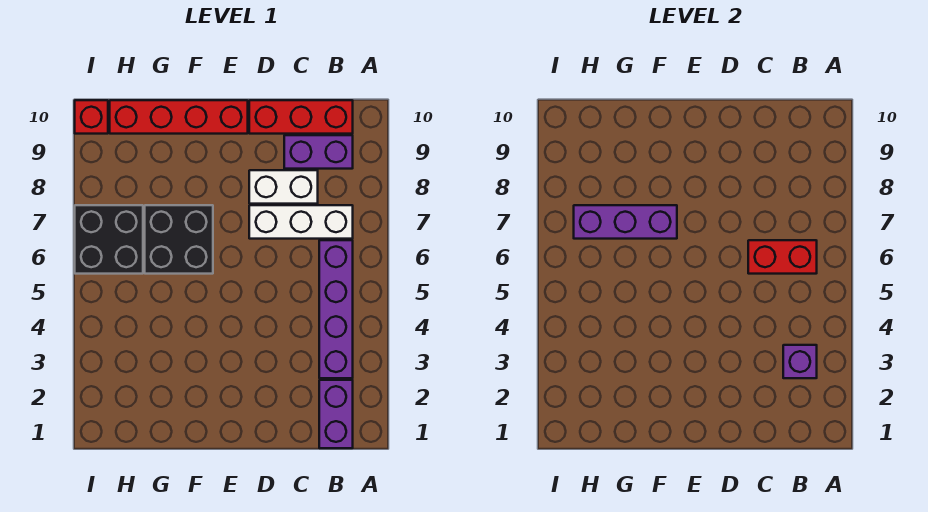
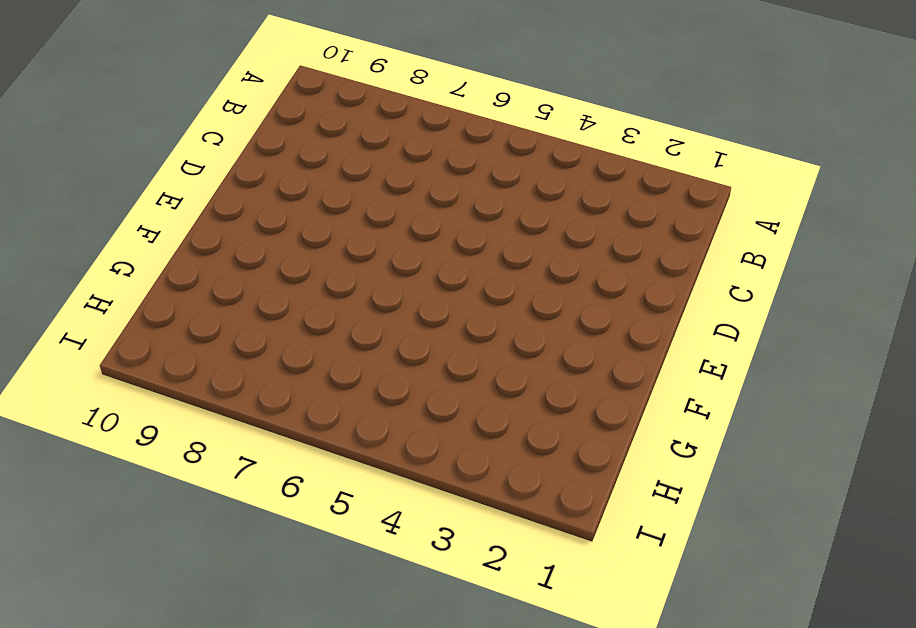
none -> purple brick B1:B2 level 1
none -> purple brick B3:B6 level 1
none -> white brick B7:D7 level 1

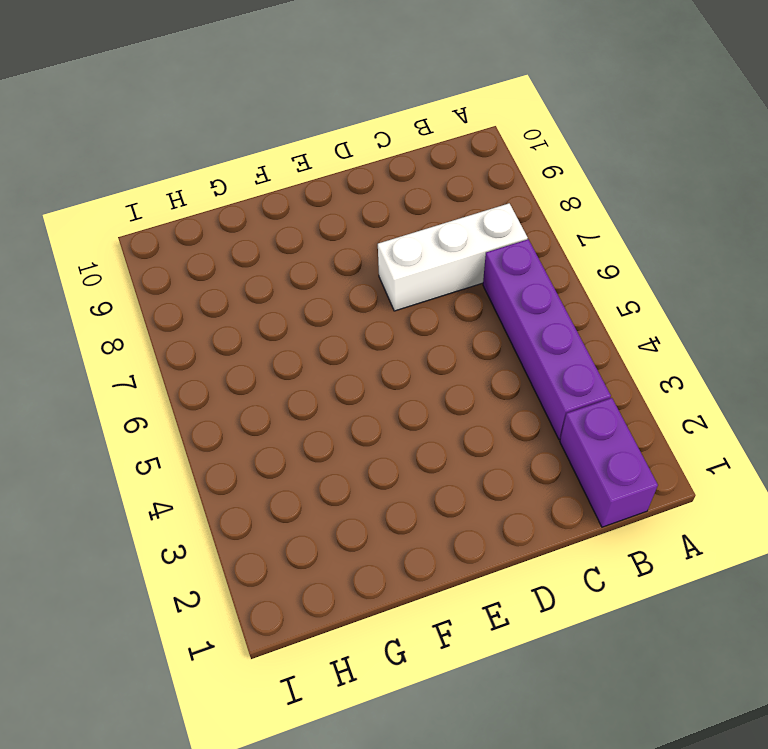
none -> purple brick B9:C9 level 1
none -> red brick B10:D10 level 1
none -> white brick C8:D8 level 1

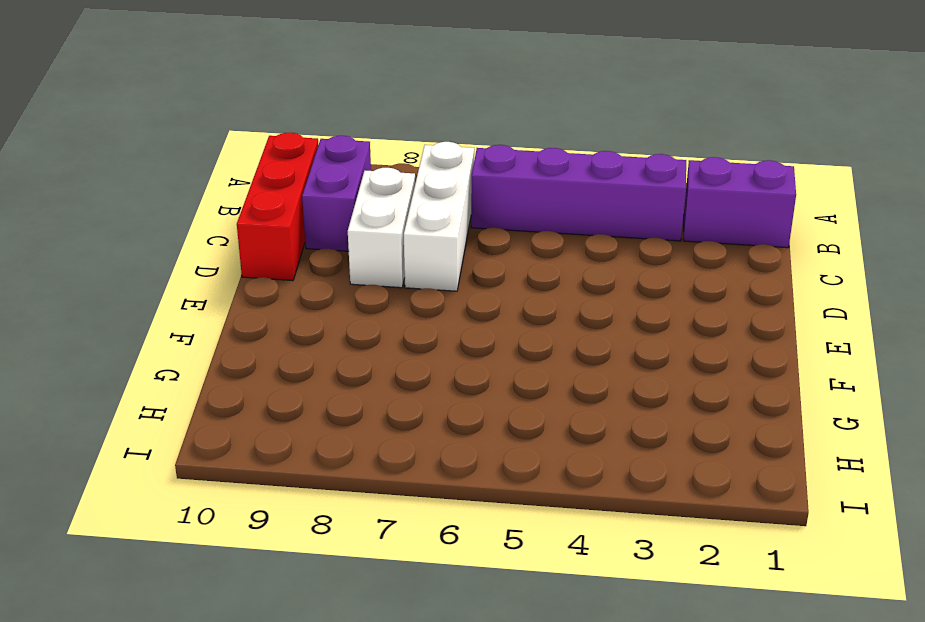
none -> red brick E10:H10 level 1
none -> black brick F6:G7 level 1
none -> black brick H6:I7 level 1

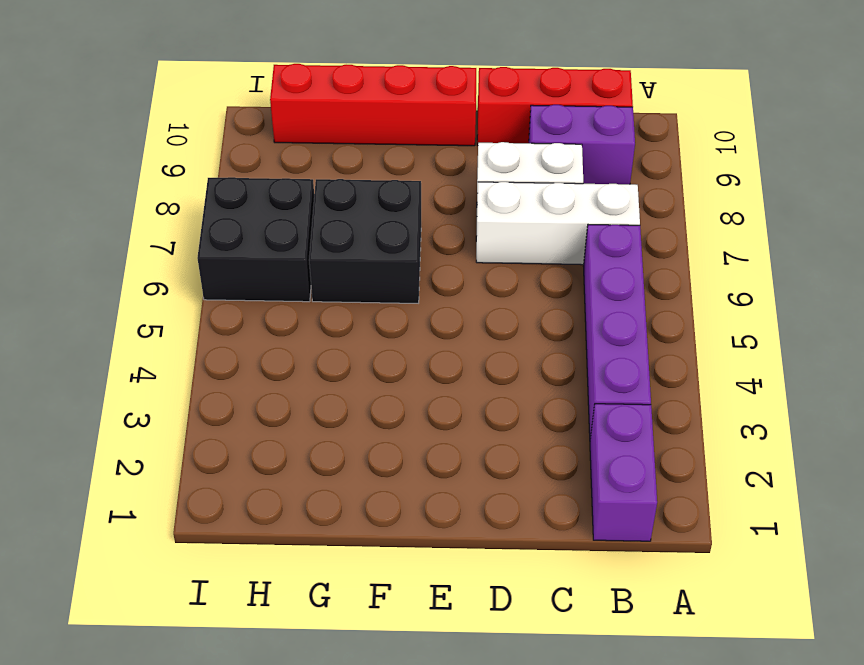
none -> red brick I10 level 1
none -> purple brick B3 level 2
none -> red brick B6:C6 level 2

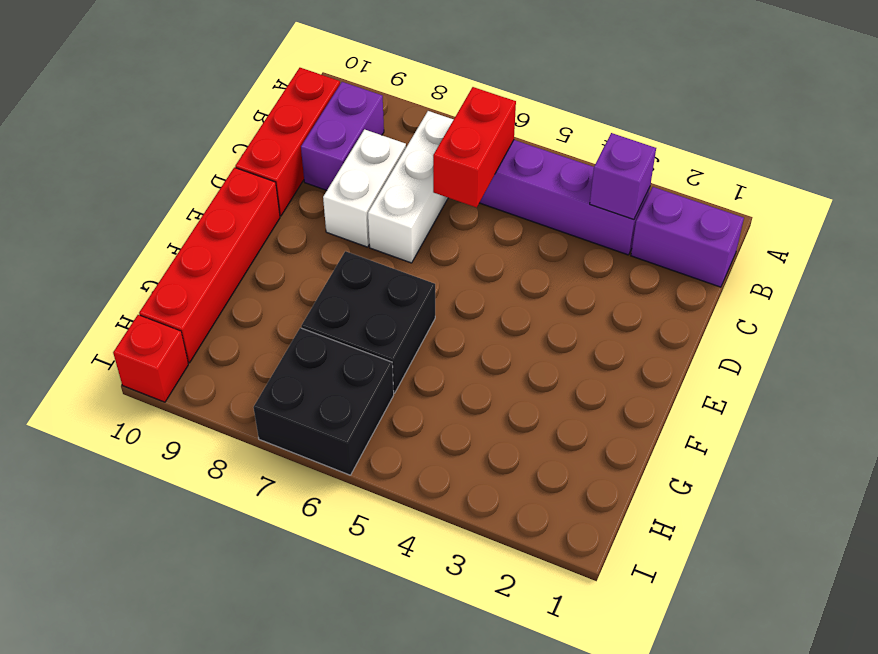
none -> purple brick F7:H7 level 2

